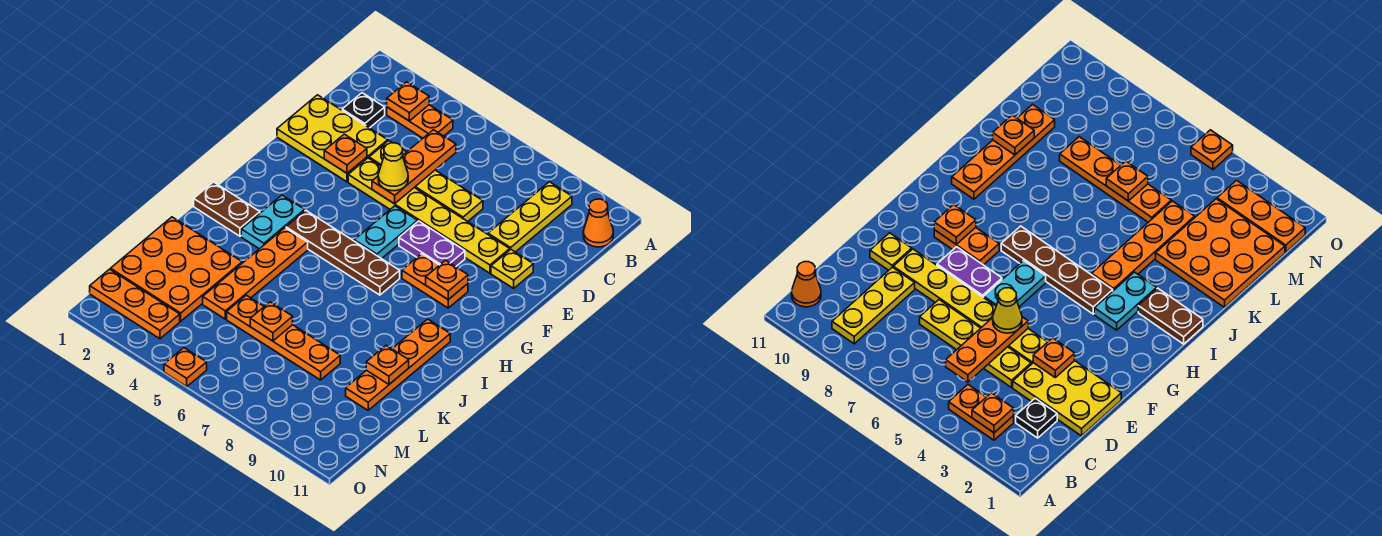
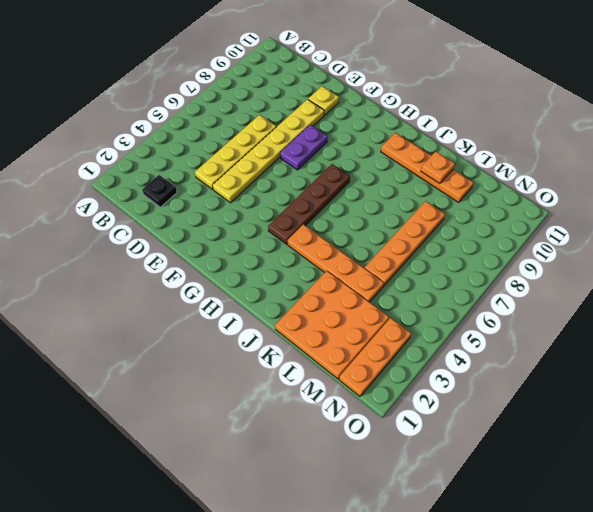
none -> orange plate B3:B4 level 1
none -> yellow plate B9:D9 level 1
none -> orange cone B11 level 1

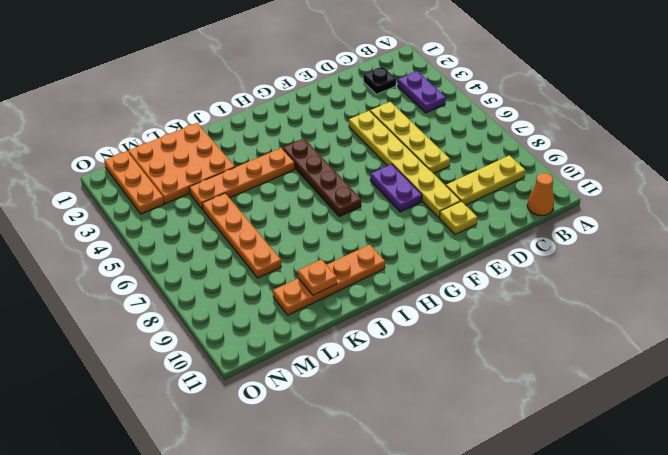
purple plate B3:B4 level 1 -> orange plate B3:B4 level 1
none -> yellow plate D1:E3 level 1
none -> cyan plate F6:G6 level 1
none -> orange plate G8:G9 level 1

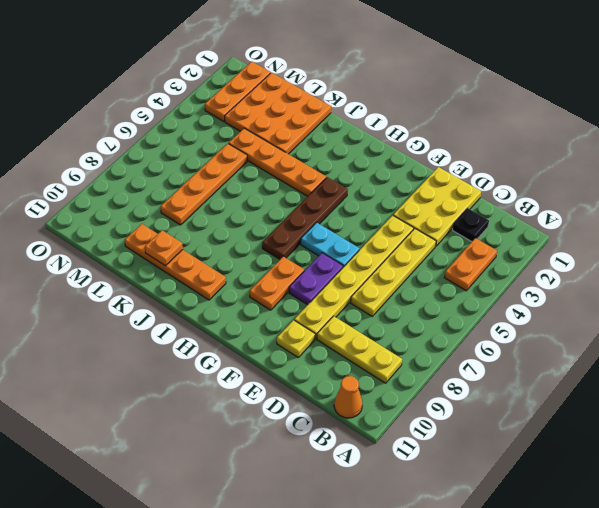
none -> cyan plate H3:I3 level 1
none -> brown plate I1:I2 level 1
none -> orange plate O5 level 1

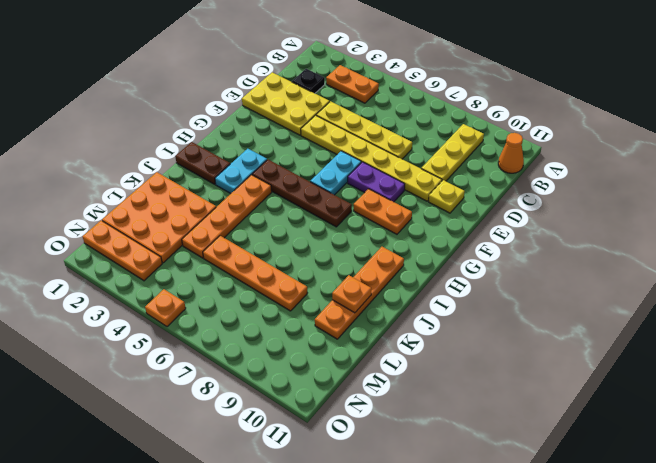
none -> orange plate B3 level 2
none -> orange plate C5:E5 level 2
none -> orange plate E3 level 2

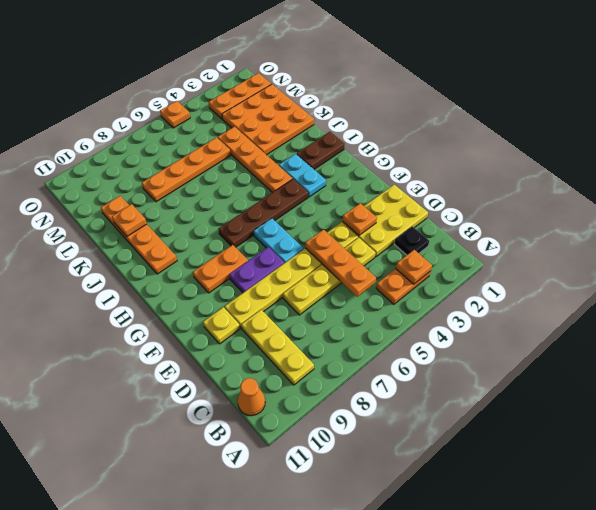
none -> orange plate G9 level 2
none -> orange plate L6 level 2
none -> yellow cone E5 level 3

